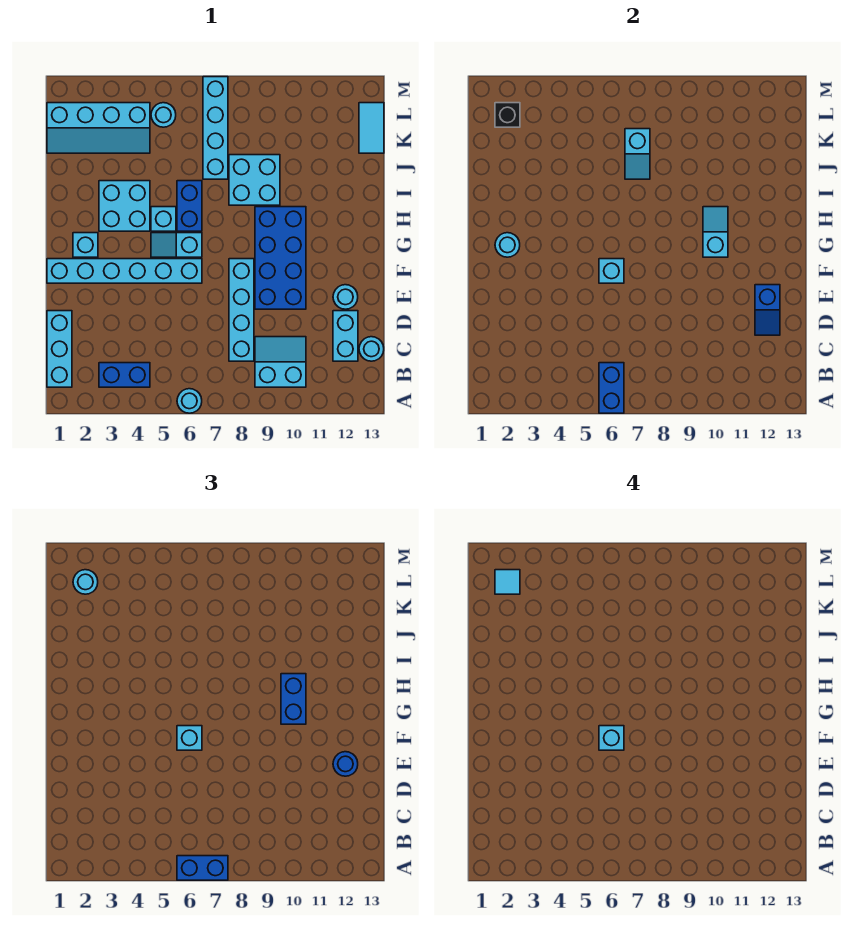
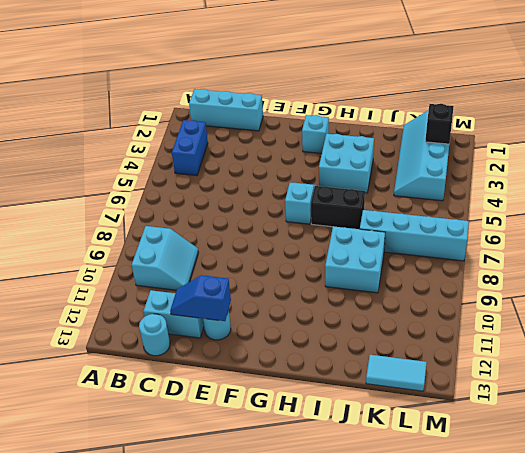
black brick H6:I6 level 1 -> blue brick H6:I6 level 1
none -> cyan round brick A6 level 1
none -> cyan brick C8:F8 level 1
none -> blue brick E9:H10 level 1
none -> cyan brick F1:F6 level 1

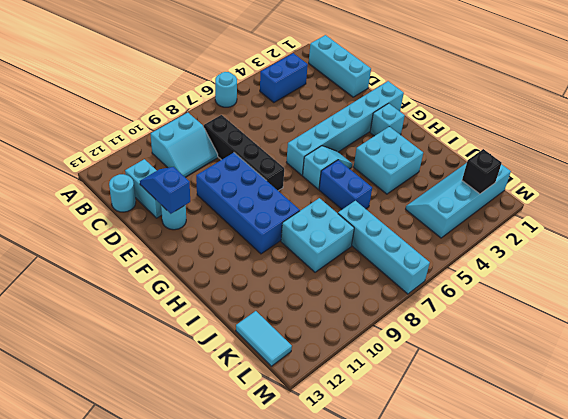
black brick C8:F8 level 1 -> cyan brick C8:F8 level 1
none -> cyan brick H5 level 1
none -> cyan round brick L5 level 1
none -> blue brick A6:B6 level 2
none -> cyan brick F6 level 2

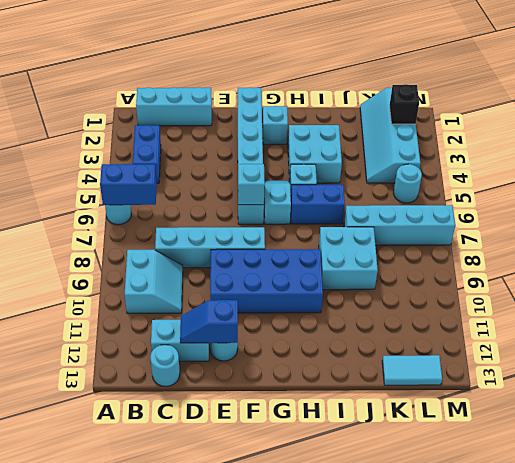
none -> cyan round brick G2 level 2
none -> cyan slope G10:H10 level 2 top G
none -> cyan slope J7:K7 level 2 top K
none -> blue brick A6:A7 level 3

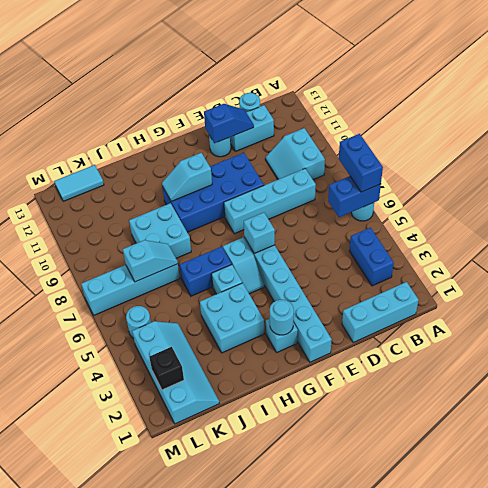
none -> blue round brick E12 level 3
none -> cyan brick F6 level 3
none -> blue brick G10:H10 level 3
none -> cyan round brick L2 level 3

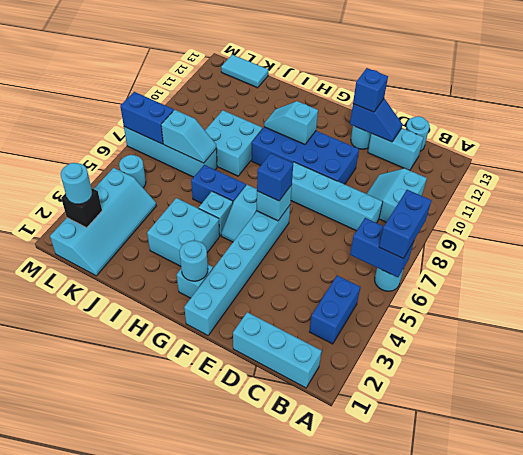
blue brick E12 level 3 -> blue round brick E12 level 3
blue brick F6 level 3 -> cyan brick F6 level 3
blue brick L7:M7 level 2 -> blue brick G10:H10 level 3
none -> cyan brick F6 level 4
none -> cyan tile L2 level 4

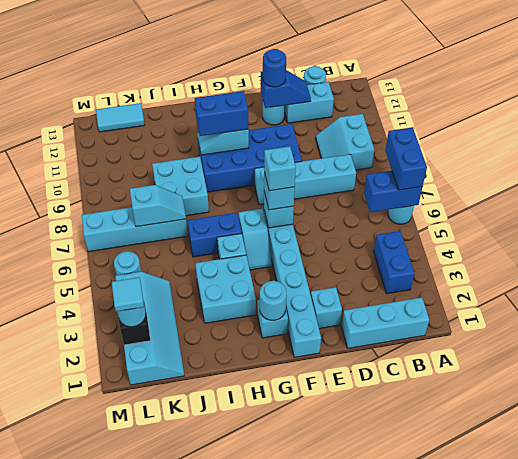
cyan brick E2 level 1 -> none

